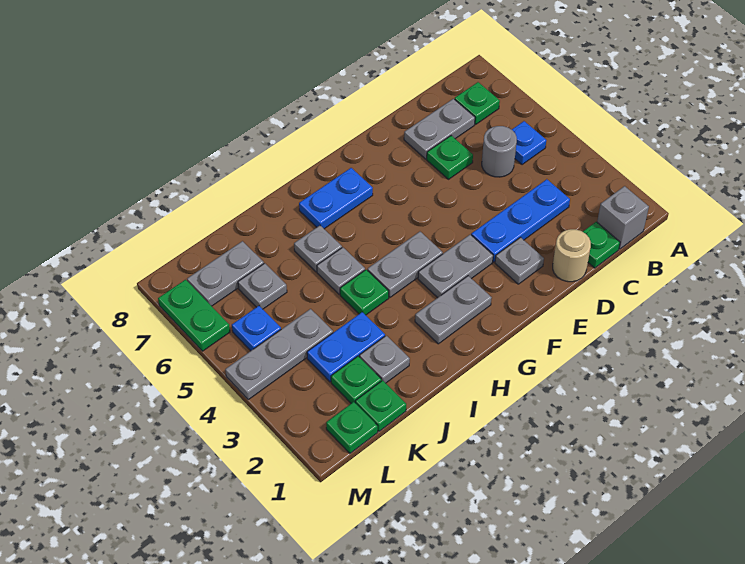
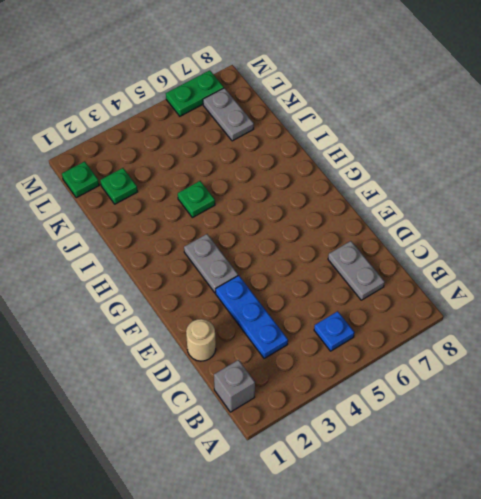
none -> green plate B7 level 1
none -> green plate C1 level 1
none -> grey round brick C5 level 1

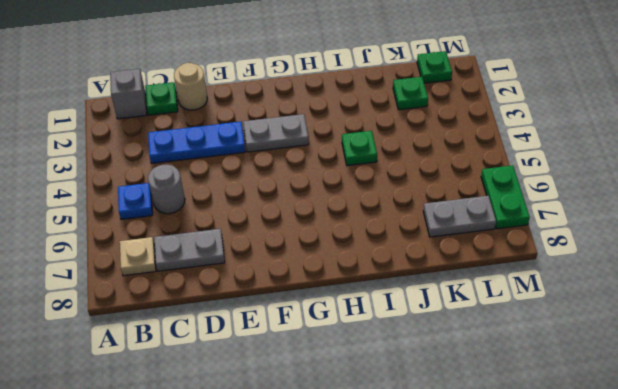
tan plate B7 level 1 -> green plate B7 level 1
none -> green plate D6 level 1
none -> grey plate E2 level 1
none -> grey plate G2:H2 level 1

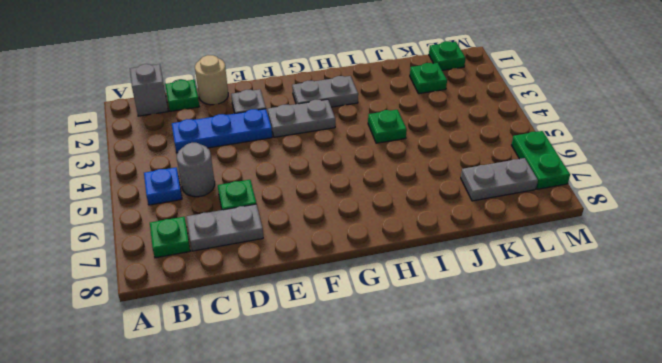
none -> grey plate G4:H4 level 1
none -> blue plate G7:H7 level 1
none -> grey plate I5 level 1

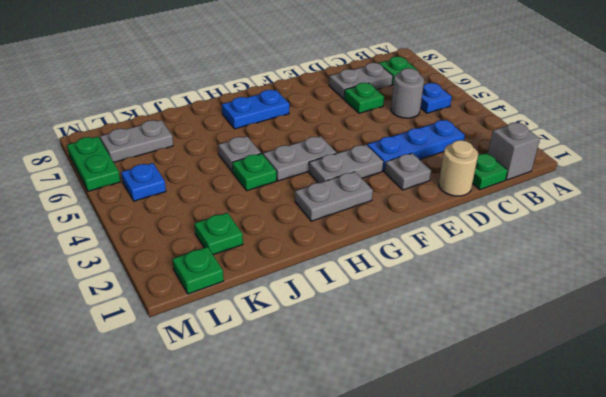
none -> grey plate I6 level 1
none -> grey plate J2 level 1
none -> blue plate J3:K3 level 1

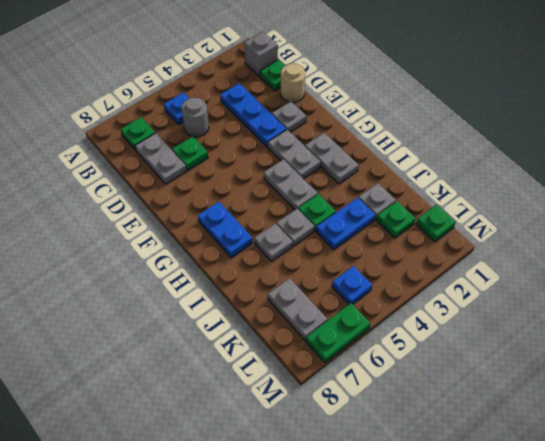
blue plate J3:J4 level 1 -> blue plate J3:K3 level 1
none -> green plate K1 level 1
none -> grey plate K4:M4 level 1
none -> grey plate K6 level 1

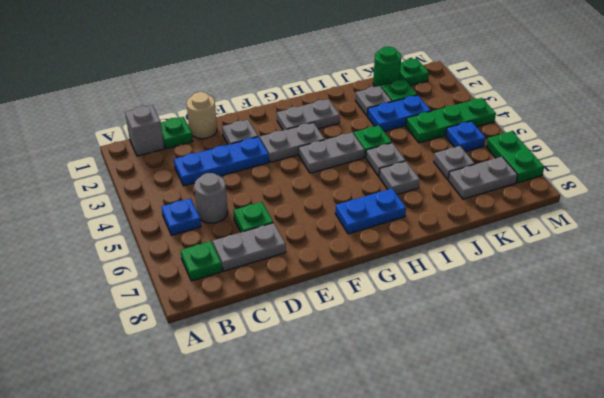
green round brick K1 level 1 -> green plate K1 level 1
green plate K4:M4 level 1 -> grey plate K4:M4 level 1

